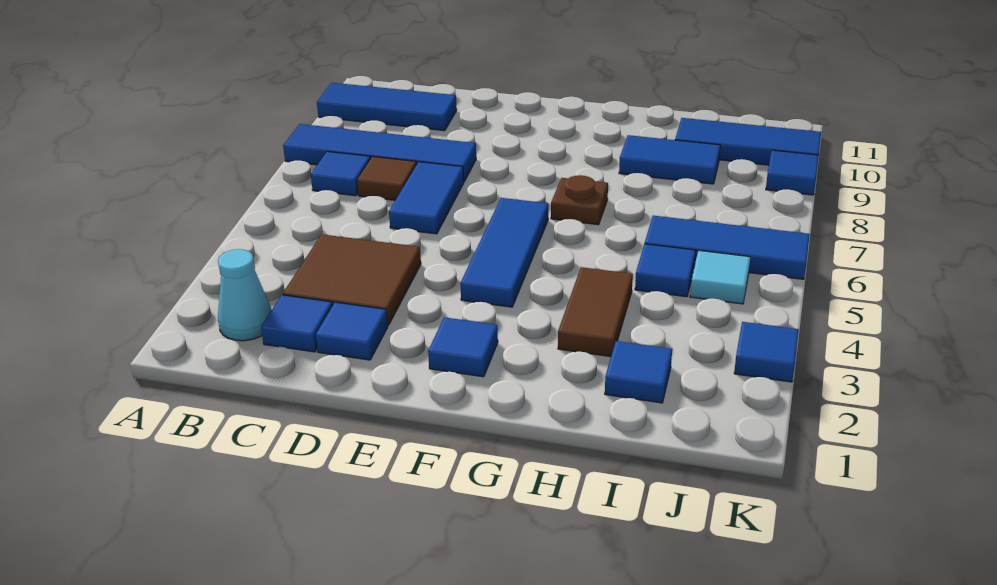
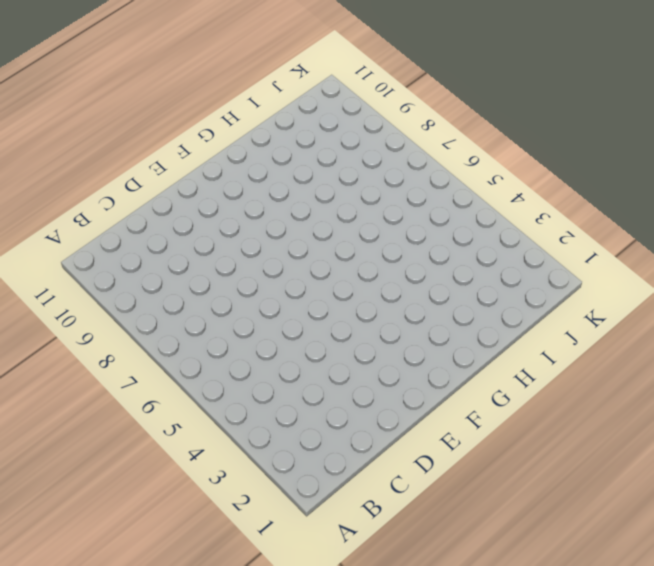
none -> blue tile A8:D8 level 1
none -> blue tile A10:C10 level 1
none -> cyan cone B2 level 1

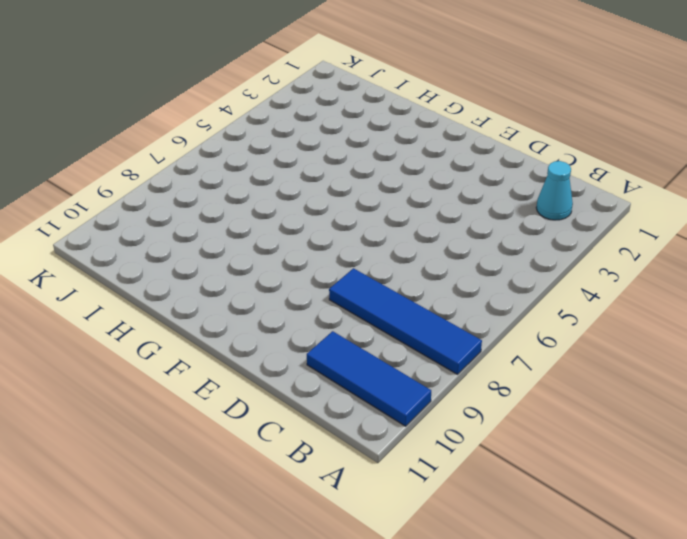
none -> blue tile B7 level 1
none -> blue tile C2 level 1
none -> brown tile C3:D4 level 1

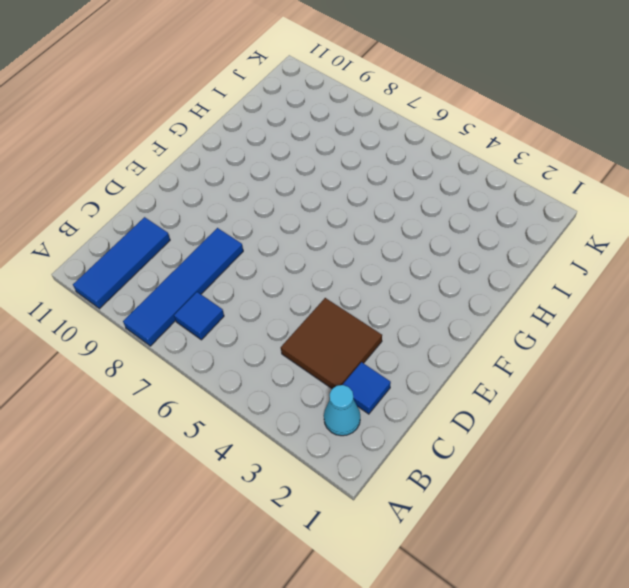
none -> brown tile C7 level 1
none -> blue tile D2 level 1
none -> blue tile D6:D7 level 1

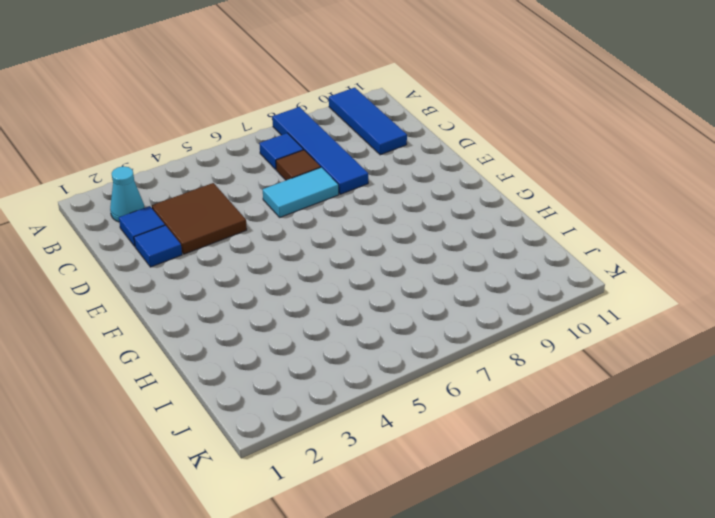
cyan tile D6:D7 level 1 -> blue tile D6:D7 level 1
none -> blue tile F2 level 1
none -> blue tile F4:F6 level 1
none -> brown plate G7 level 1

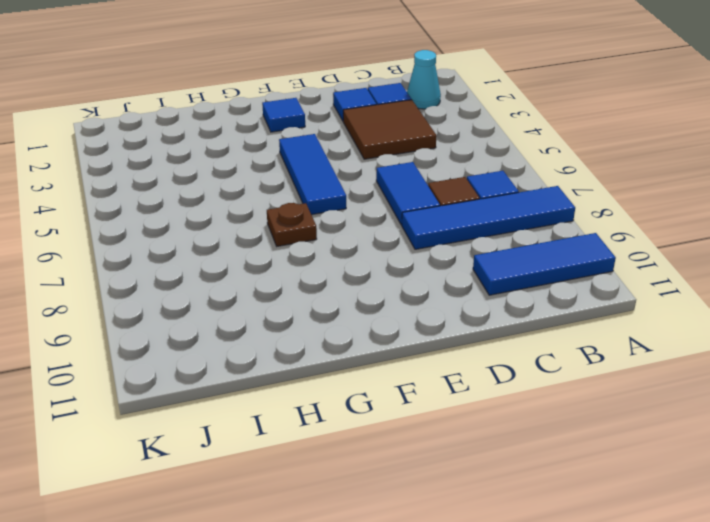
none -> brown tile H3:H4 level 1
none -> blue tile H9:I9 level 1
none -> blue tile I2 level 1

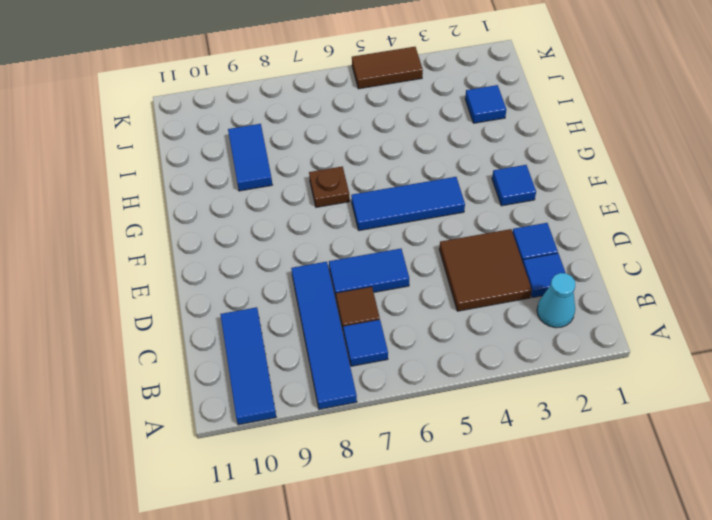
brown tile K4:K5 level 1 -> brown tile H3:H4 level 1
none -> blue tile I5 level 1
none -> blue tile I6:K6 level 1
none -> blue tile I10:K10 level 1

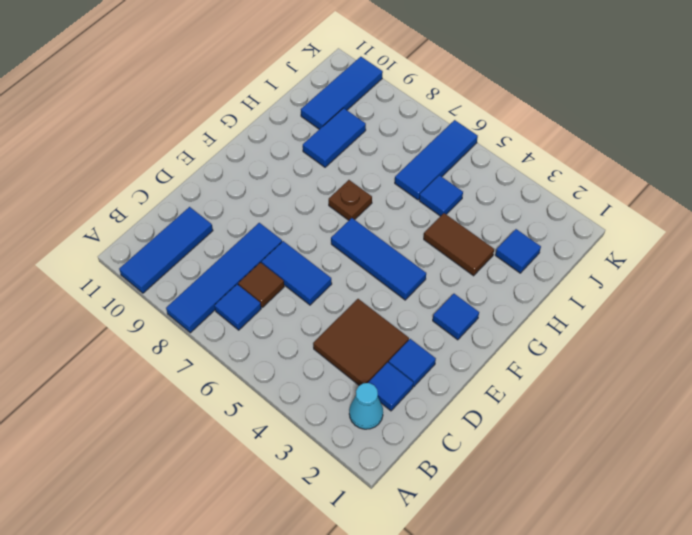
none -> cyan tile J5 level 1
none -> blue tile K3 level 1
none -> blue tile K9 level 1

